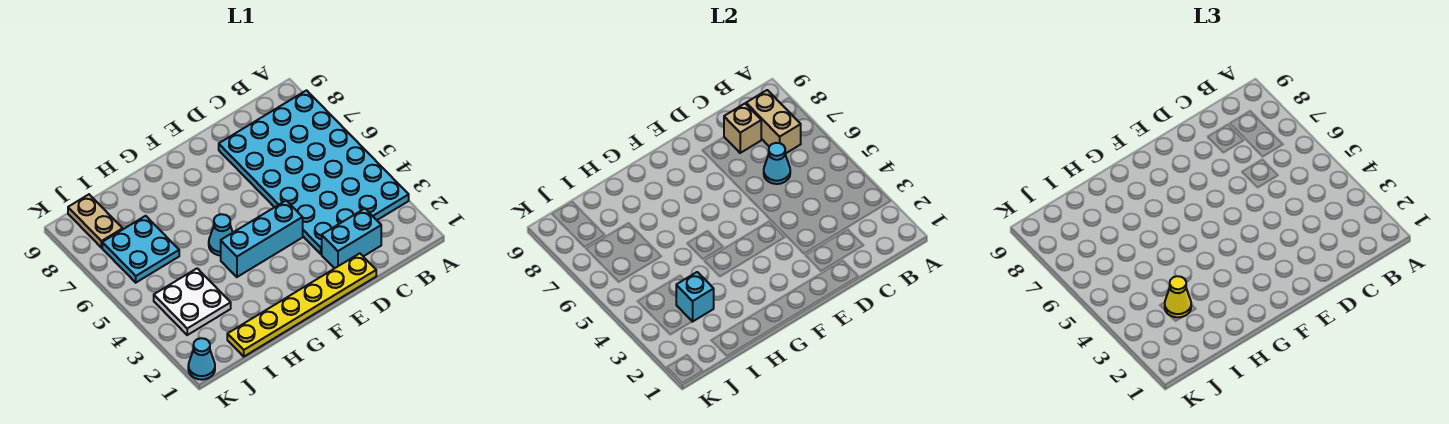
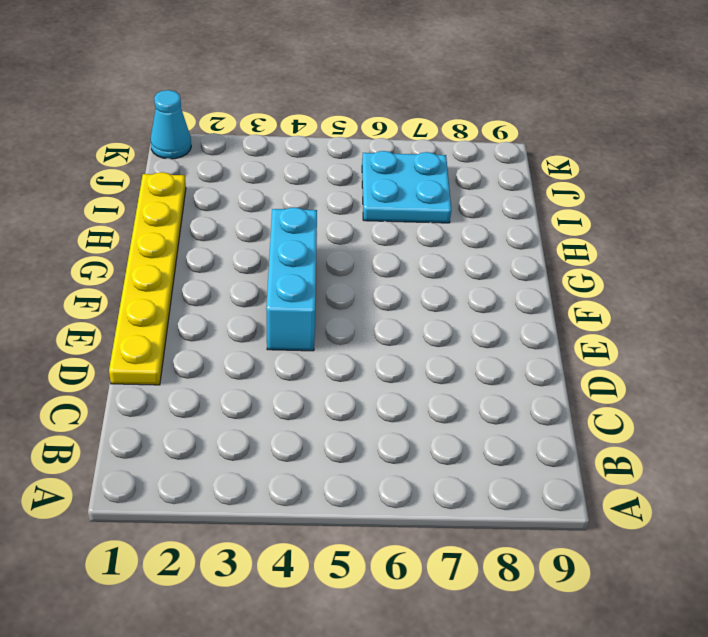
none -> cyan plate A3:D8 level 1
none -> cyan brick C2:D2 level 1
none -> cyan cone G5 level 1

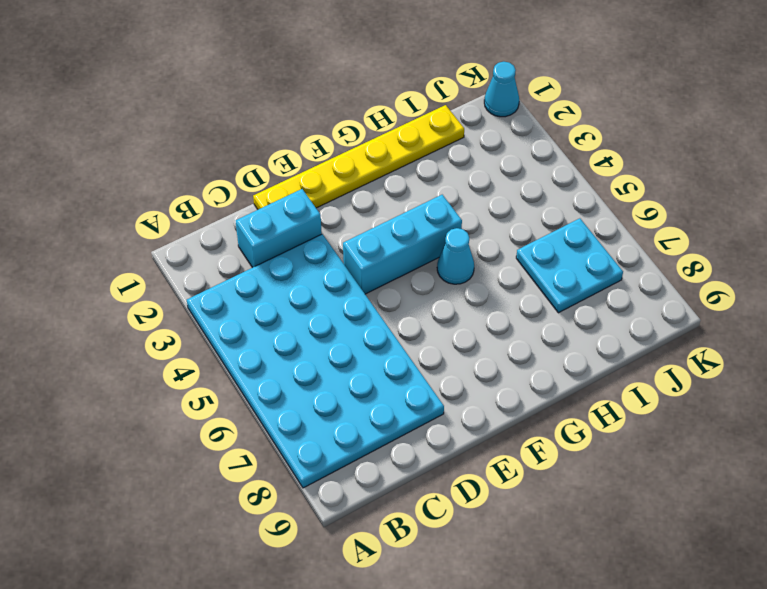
none -> white plate I3:J4 level 1
none -> tan plate J8:J9 level 1
none -> tan brick B7:B8 level 2

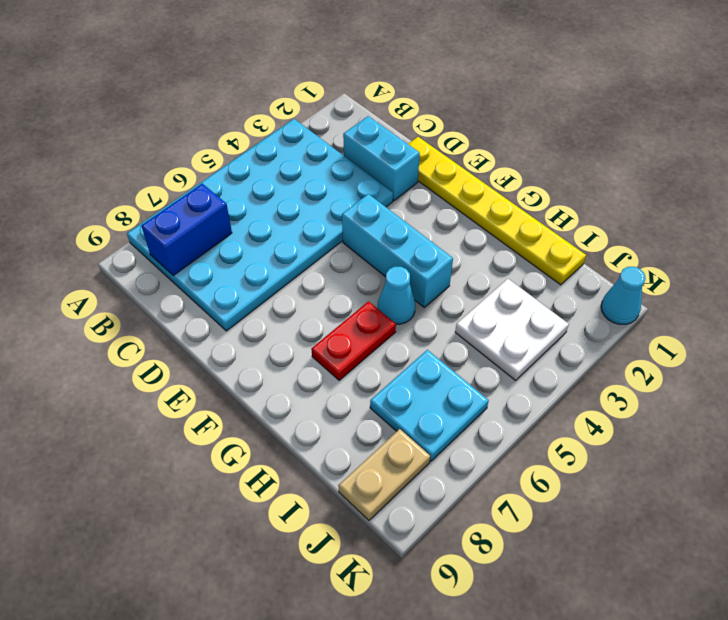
blue brick B7:B8 level 2 -> tan brick B7:B8 level 2
red plate G6:G7 level 1 -> none
none -> cyan cone C6 level 2
none -> tan brick C8 level 2
none -> cyan brick I3 level 2

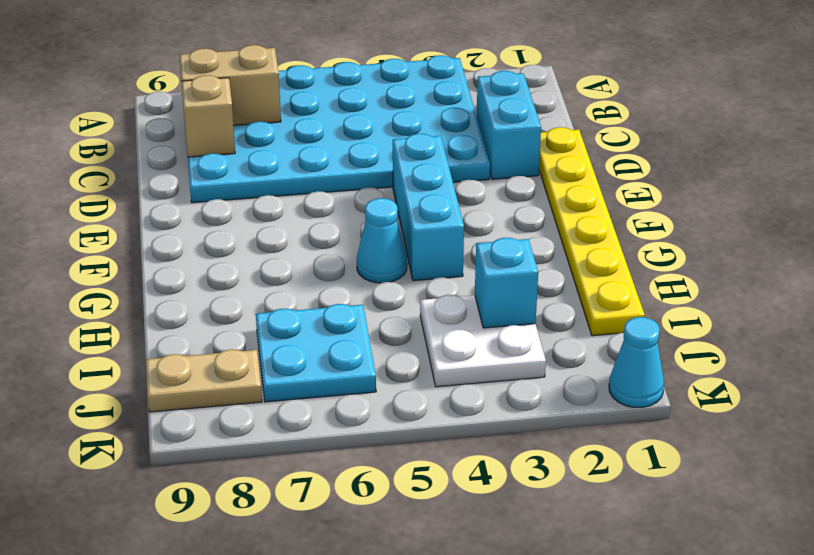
none -> cyan cone C6 level 2
none -> yellow cone I3 level 3

